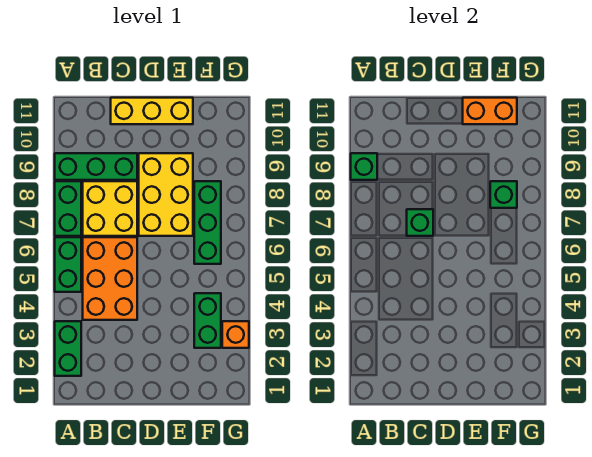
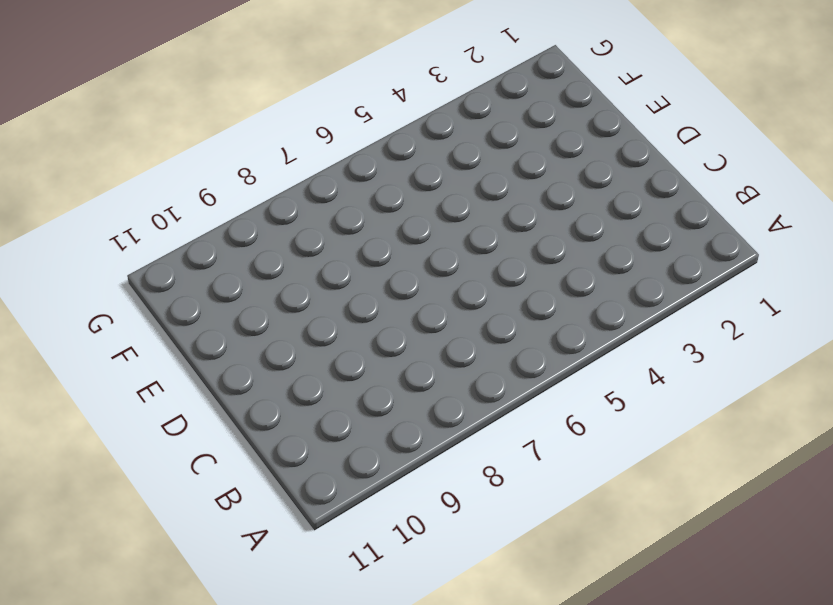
none -> green brick A2:A3 level 1
none -> green brick A5:A6 level 1
none -> green brick A7:A8 level 1

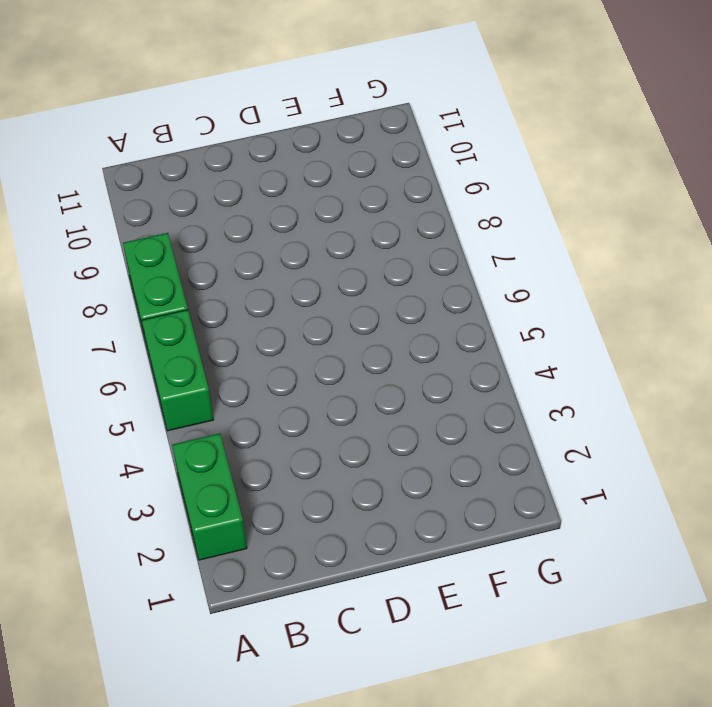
none -> green brick A9:C9 level 1
none -> orange brick B4:C6 level 1
none -> yellow brick B7:C8 level 1

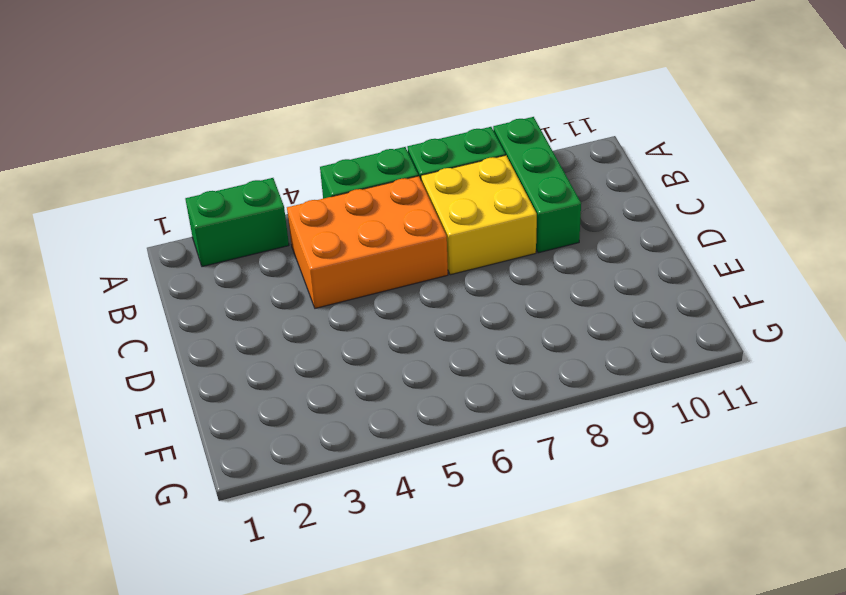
none -> yellow brick C11:E11 level 1
none -> yellow brick D7:E9 level 1
none -> green brick F3:F4 level 1

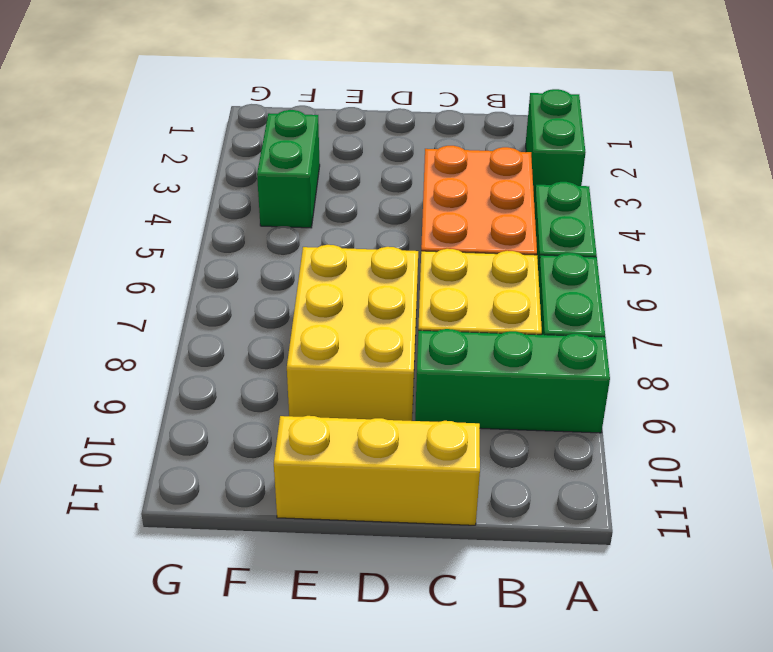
none -> green brick F6:F8 level 1
none -> orange brick G3 level 1
none -> green brick A9 level 2

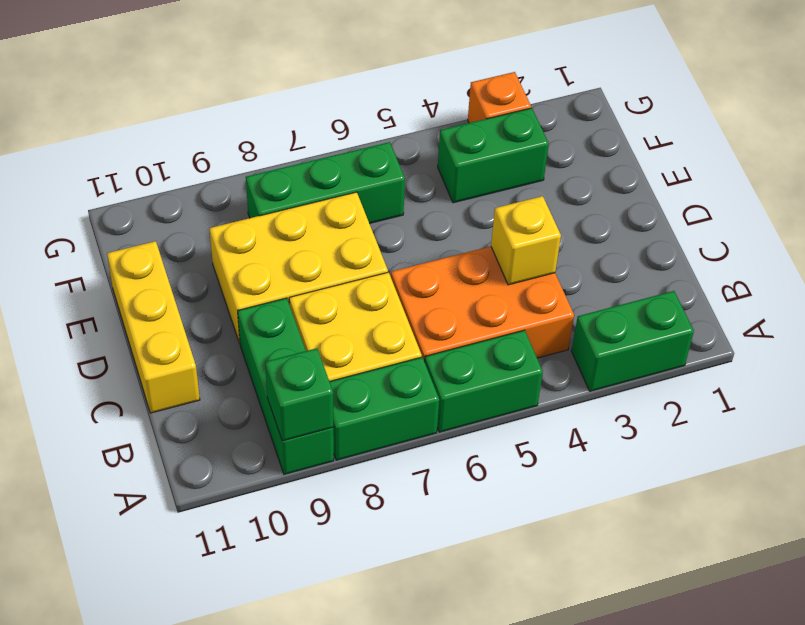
yellow brick C4 level 2 -> none
none -> green brick C7 level 2
none -> orange brick E11:F11 level 2
none -> green brick F8 level 2

